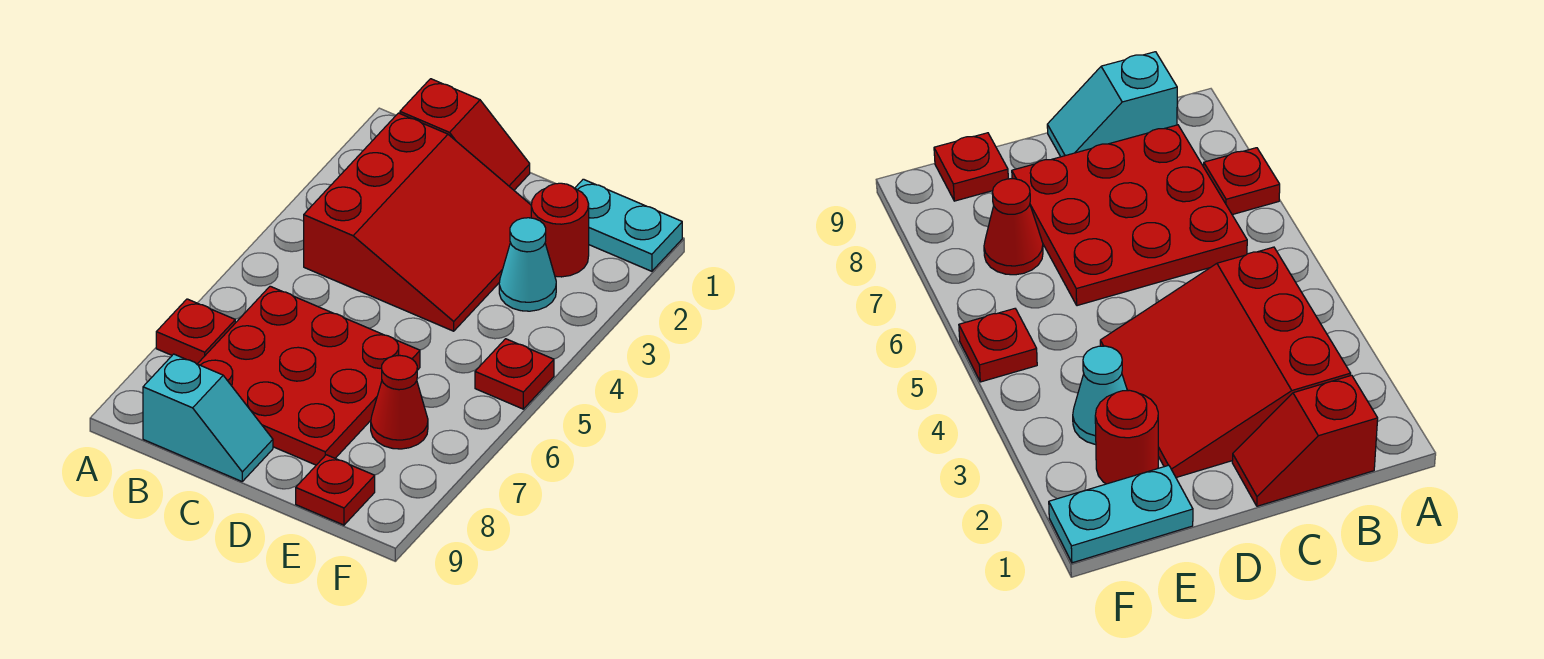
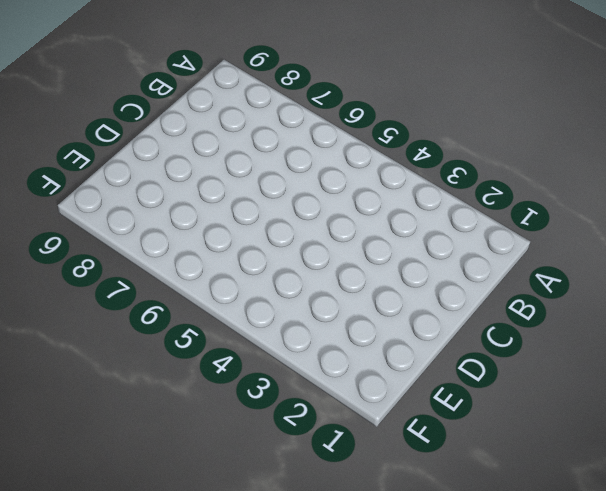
none -> red plate A7 level 1
none -> red slope B1:C1 level 1 top B

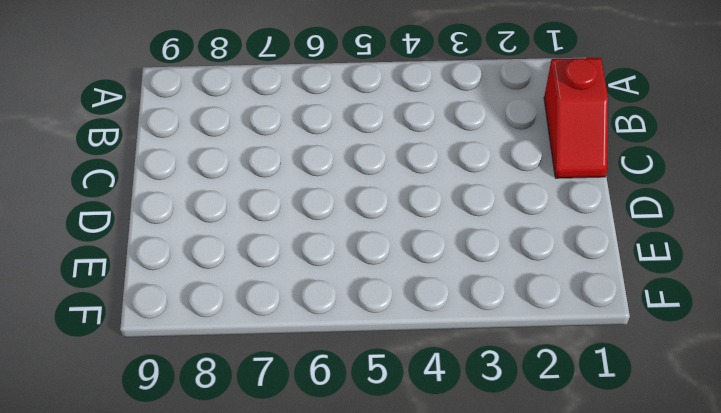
none -> red plate A7 level 1
none -> red slope B2:D4 level 1 top B

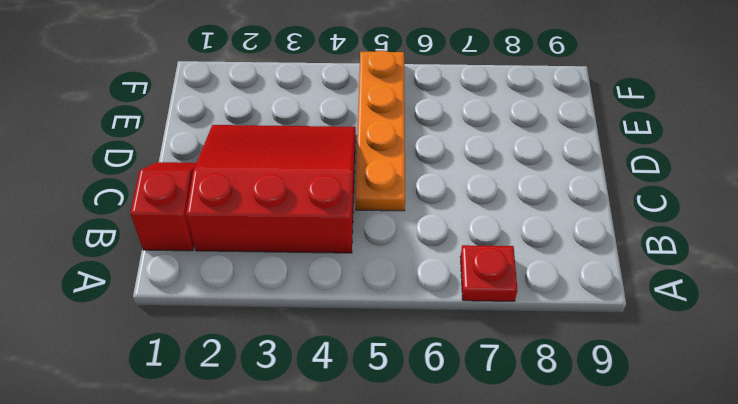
orange plate C5:F5 level 1 -> red plate F5 level 1
none -> red plate B6:D8 level 1
none -> cyan slope B9:C9 level 1 top B

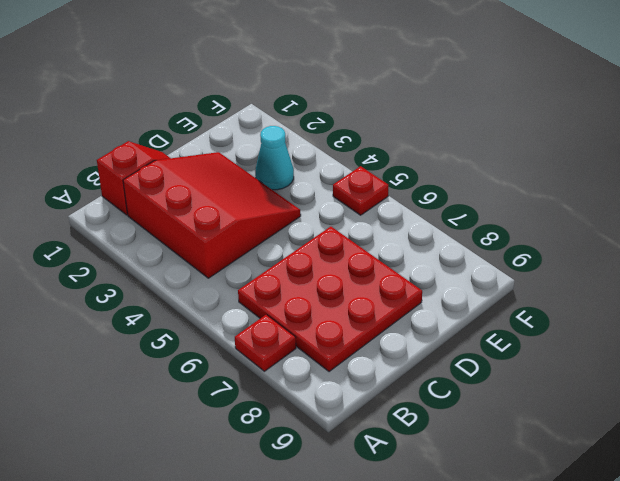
none -> cyan slope B9:C9 level 1 top B
none -> cyan plate E1:F1 level 1

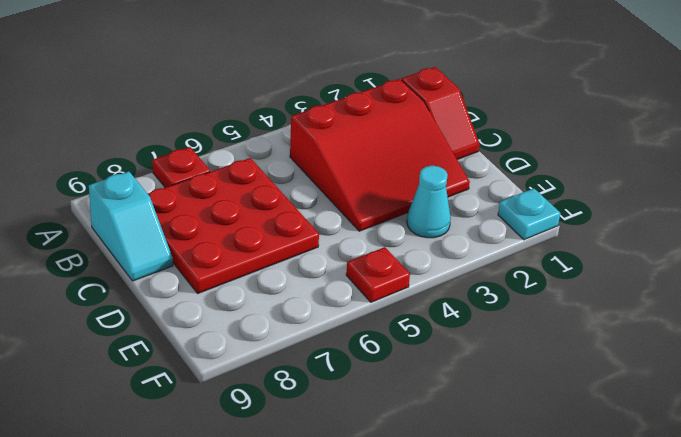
cyan plate F1 level 1 -> cyan plate E1:F1 level 1
none -> red round brick E2 level 1
none -> red cone E7 level 1

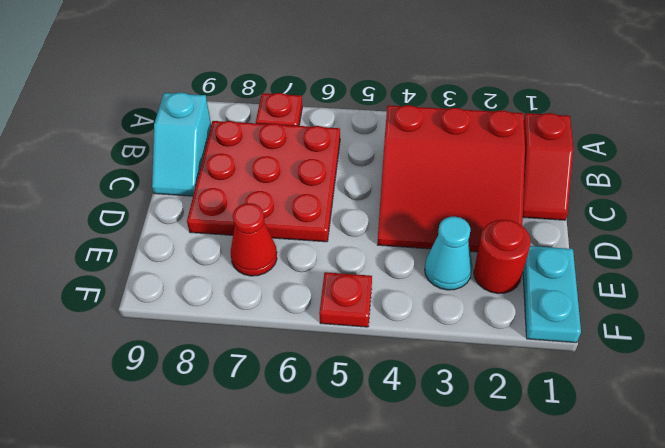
none -> red plate E9 level 1

